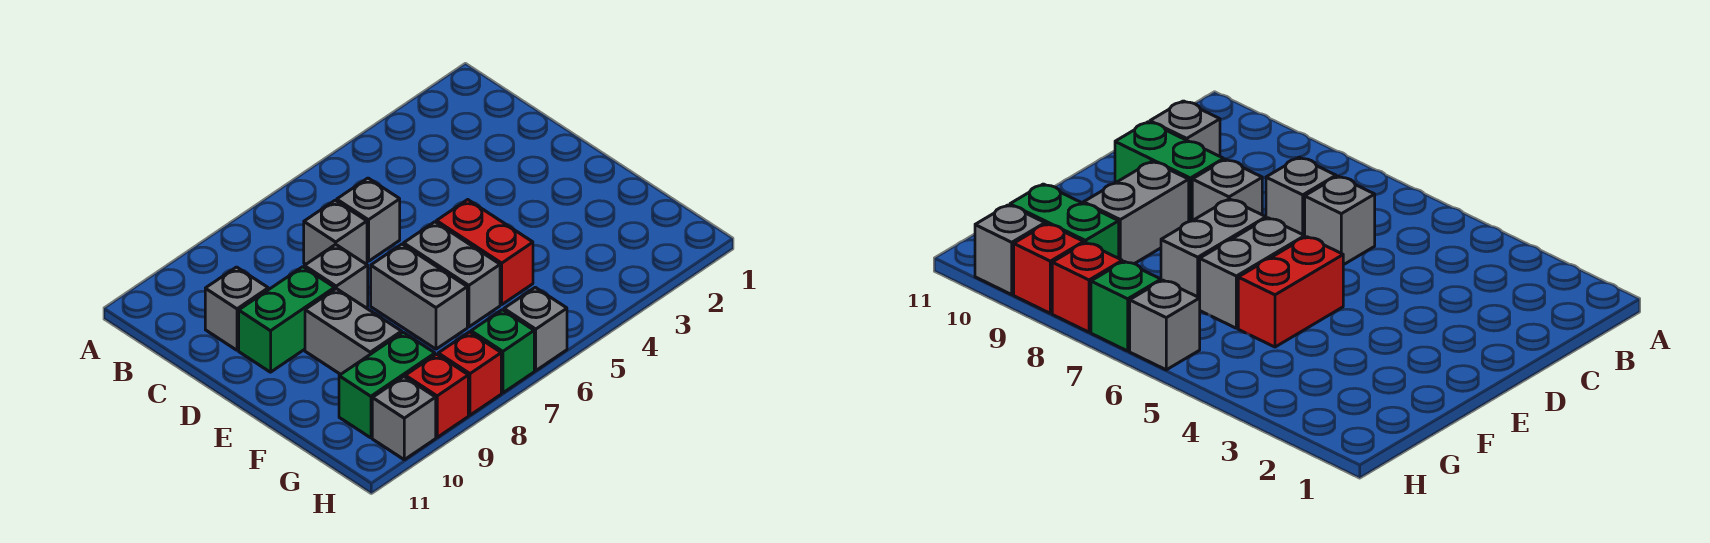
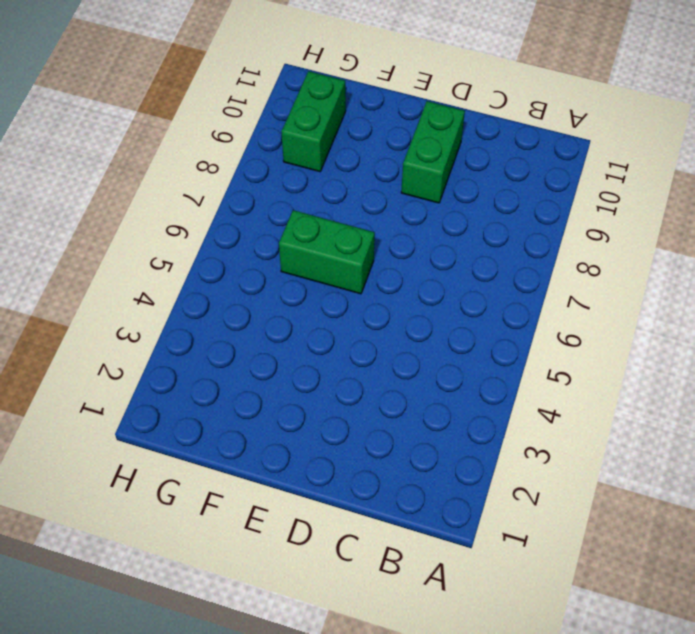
green brick E6:F6 level 1 -> grey brick E6:F6 level 1
none -> grey brick C6 level 1
none -> grey brick C7 level 1
none -> grey brick C10 level 1

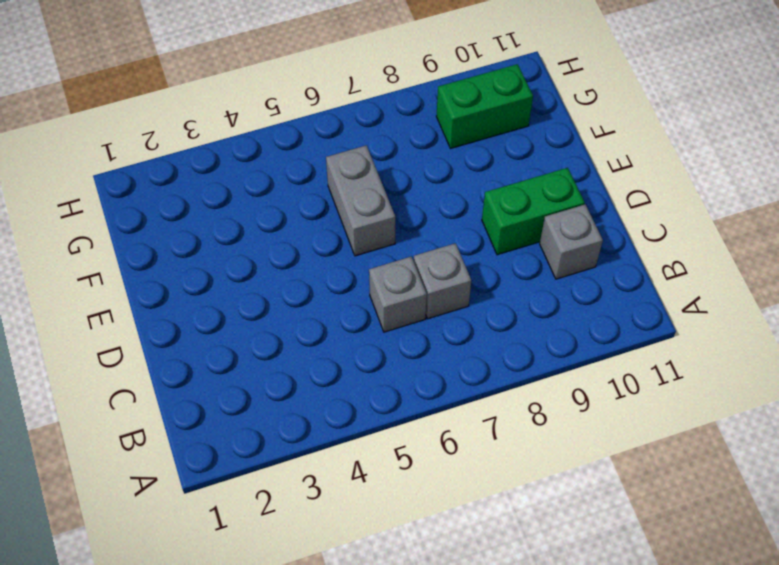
none -> grey brick D8 level 1
none -> red brick E5:F5 level 1
none -> grey brick E7:F7 level 1

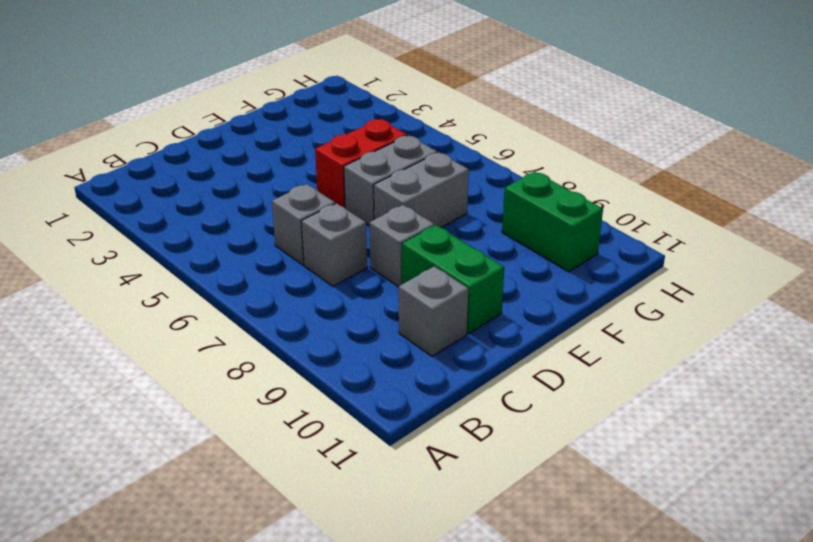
none -> grey brick E9:F9 level 1
none -> grey brick H6 level 1
none -> green brick H7 level 1

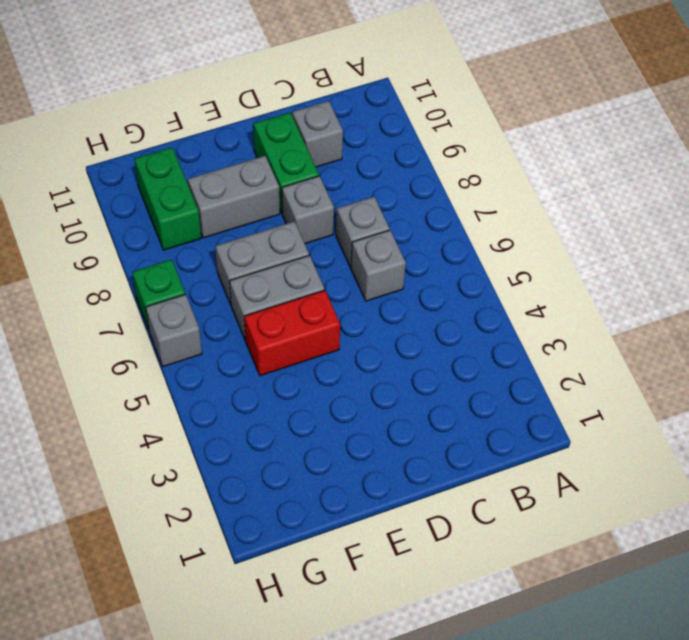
none -> red brick H8 level 1
none -> red brick H9 level 1
none -> grey brick H10 level 1

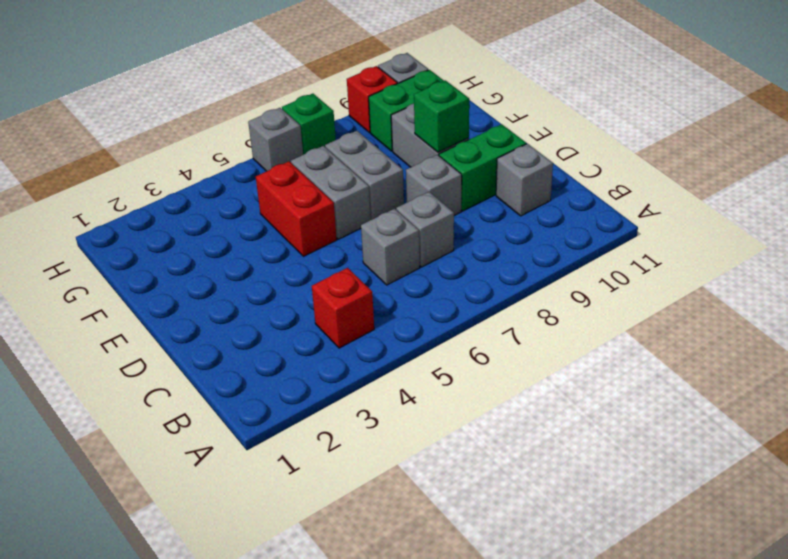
red brick B4 level 1 -> red brick H8 level 1
green brick E9 level 2 -> none

